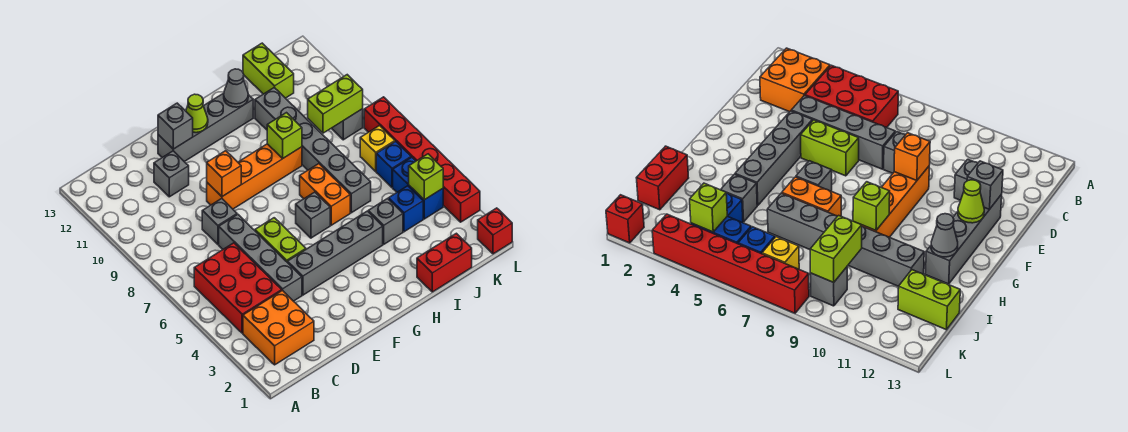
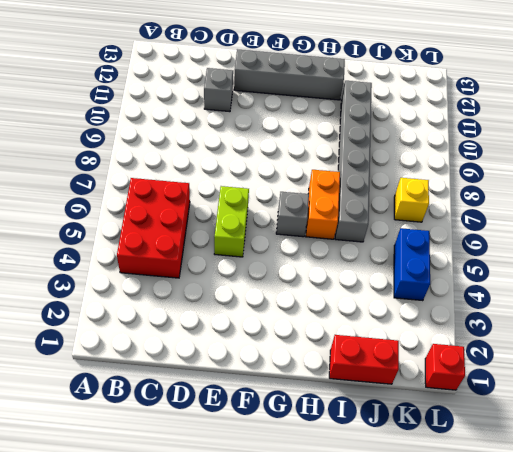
none -> orange brick B2:C3 level 1
none -> grey brick D4:D7 level 1
none -> grey brick D8 level 1

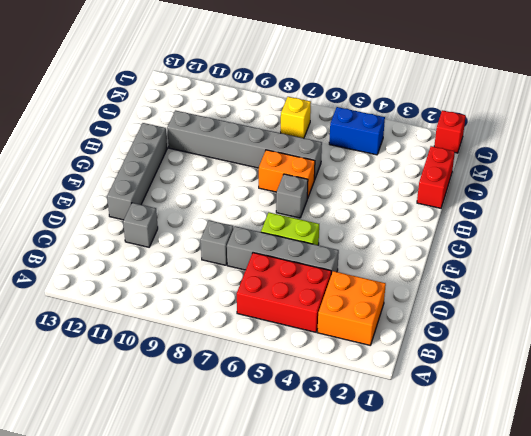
none -> grey brick E4:H4 level 1
none -> orange brick E9:H9 level 1
none -> grey brick I4 level 1

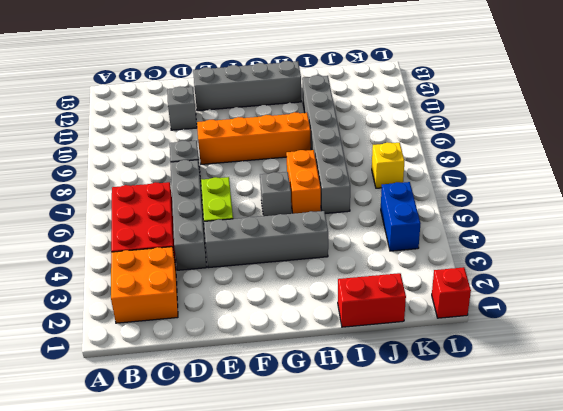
none -> grey brick I4 level 1
none -> blue brick J4 level 1
none -> lime brick J12:J13 level 1

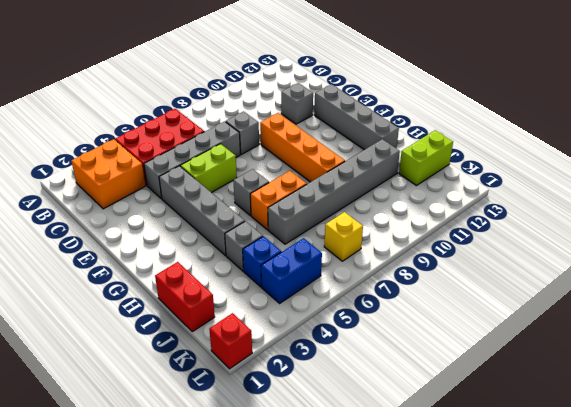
none -> blue brick K6 level 1
none -> grey brick K9 level 1
none -> red brick L3:L8 level 1

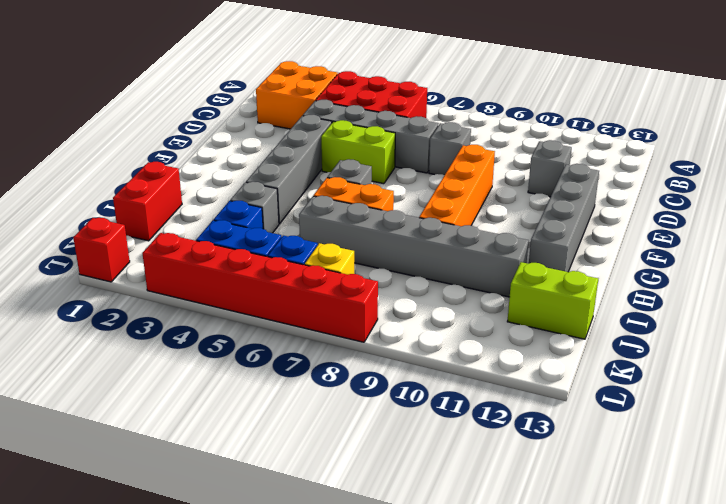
none -> grey brick K9 level 1
none -> orange brick E9 level 2
none -> grey brick E12 level 2

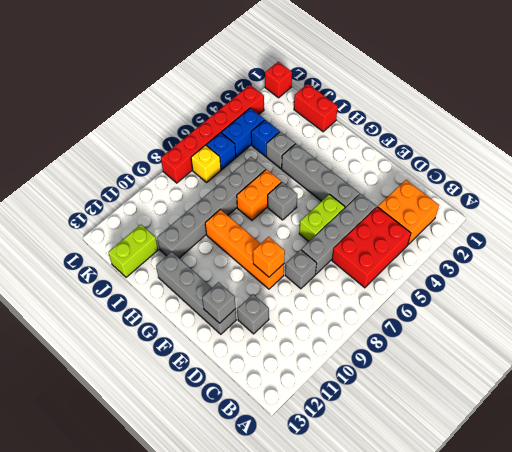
none -> grey brick K9 level 1
none -> lime cone F12 level 2
none -> lime brick H9 level 2

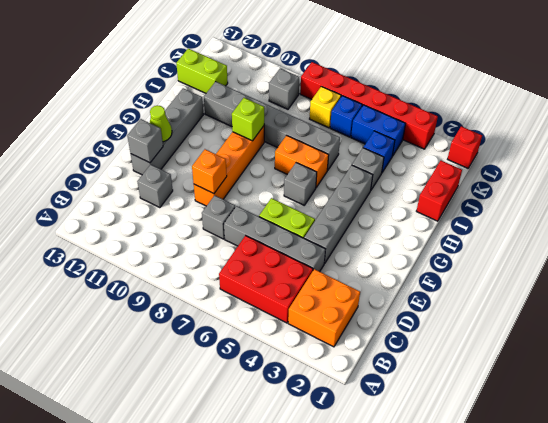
none -> grey cone H12 level 2
none -> lime brick J9:K9 level 2
none -> lime brick K4 level 2

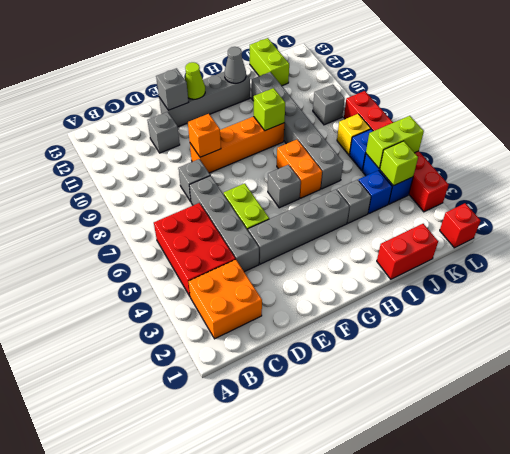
lime brick K5:L5 level 2 -> lime brick J9:K9 level 2

